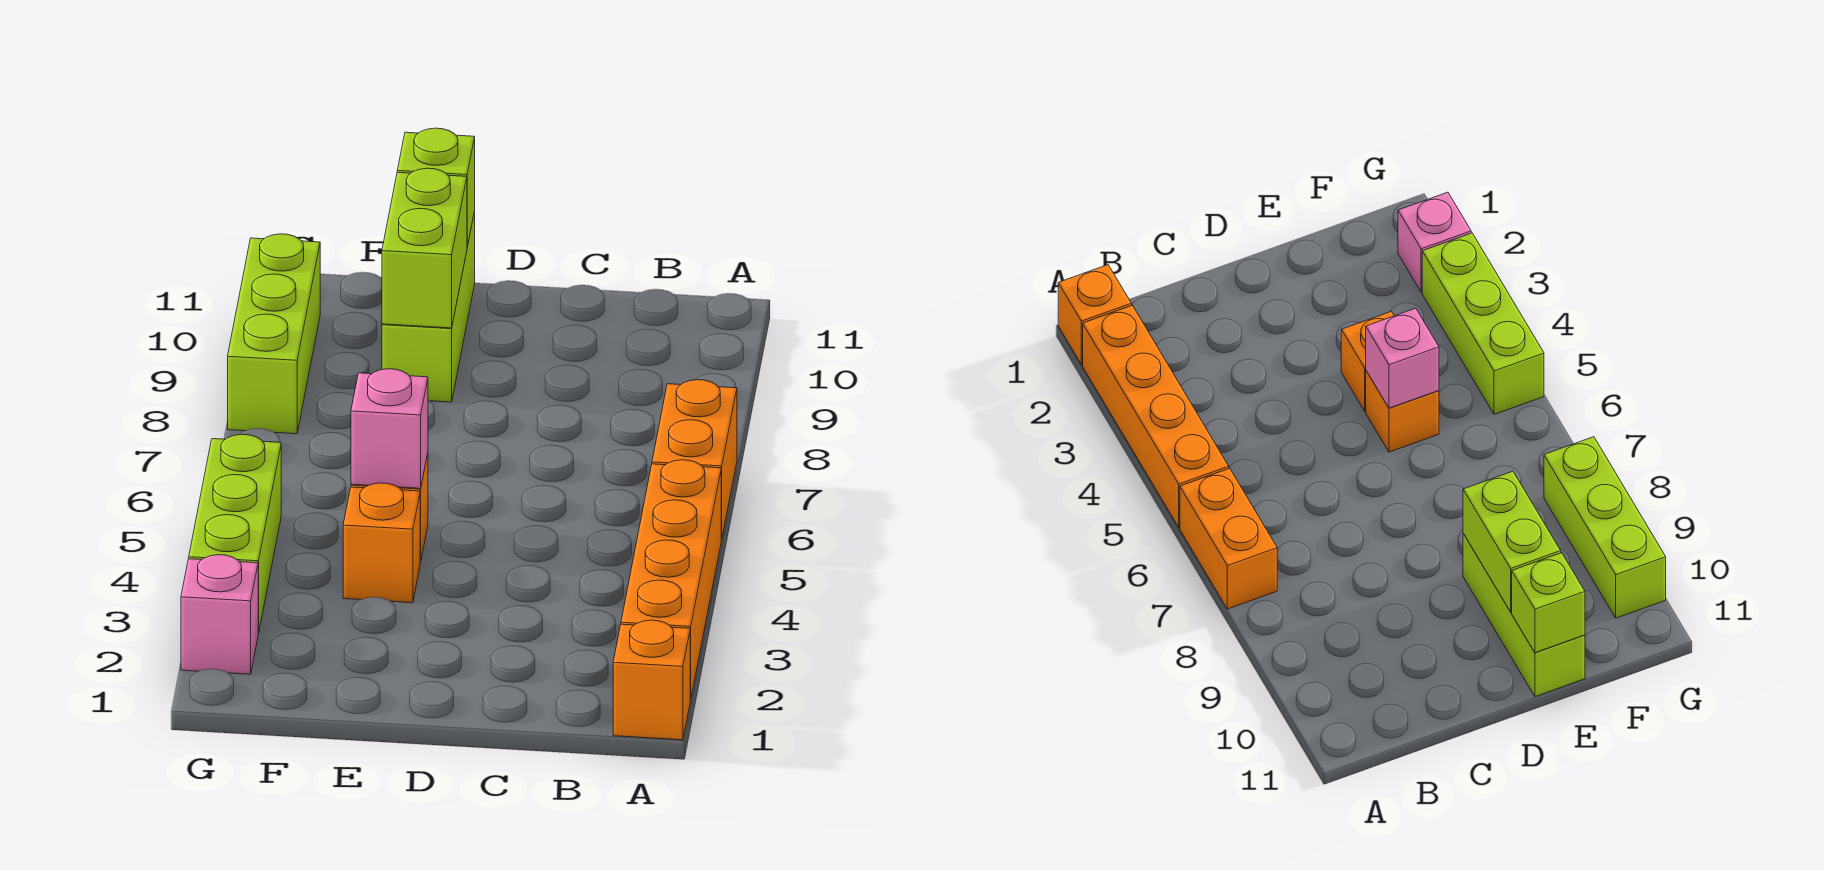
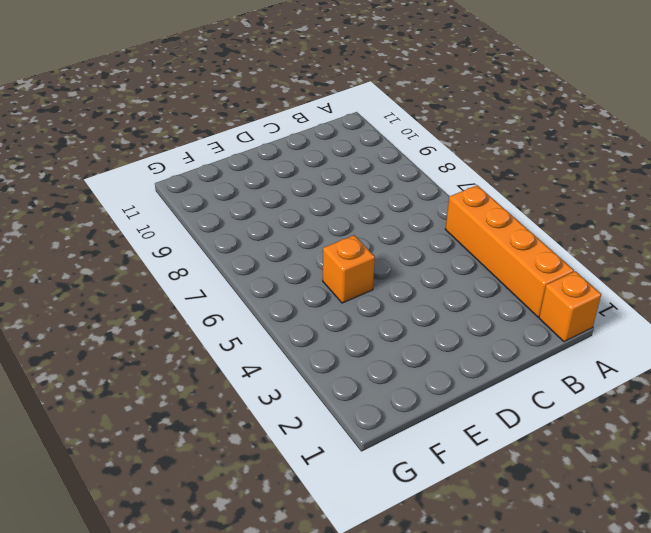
none -> orange brick A6:A7 level 1
none -> orange brick E4 level 1
none -> lime brick E9:E11 level 1

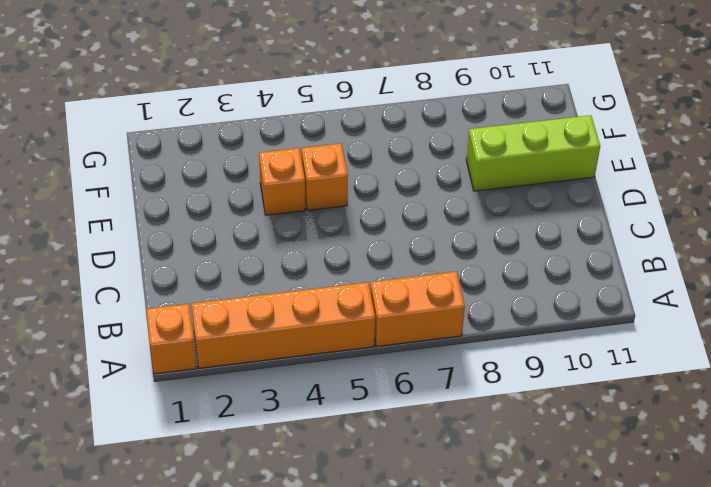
none -> pink brick G2 level 1
none -> lime brick G3:G5 level 1
none -> lime brick G8:G10 level 1

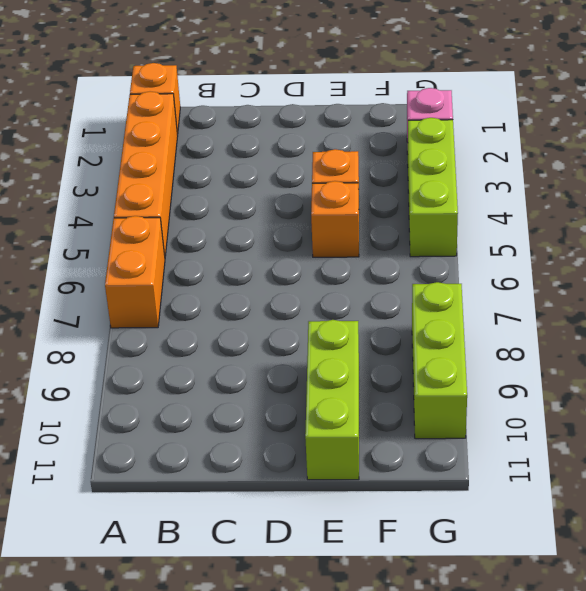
none -> pink brick E5 level 2
none -> lime brick E9:E10 level 2
none -> lime brick E11 level 2

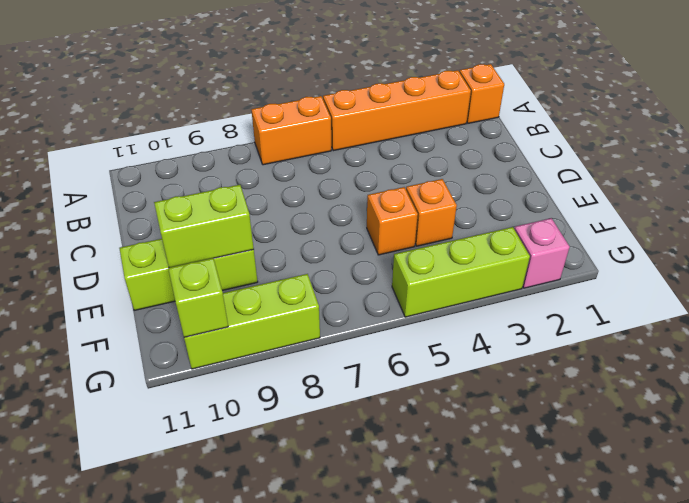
lime brick G10 level 2 -> lime brick E11 level 2
none -> pink brick E5 level 2

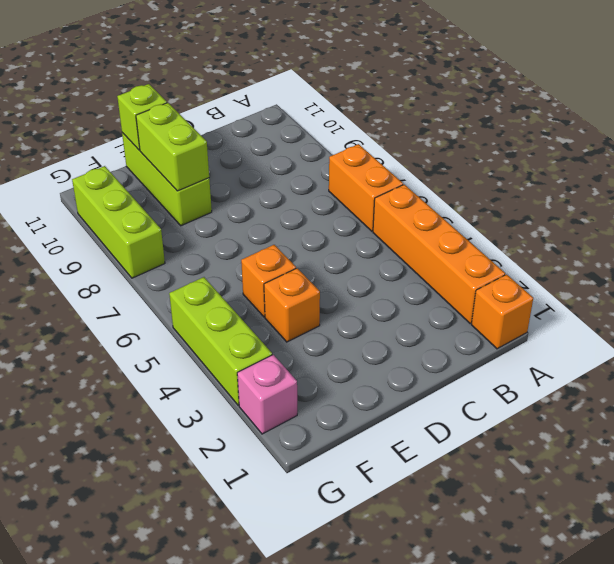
none -> pink brick E5 level 2

